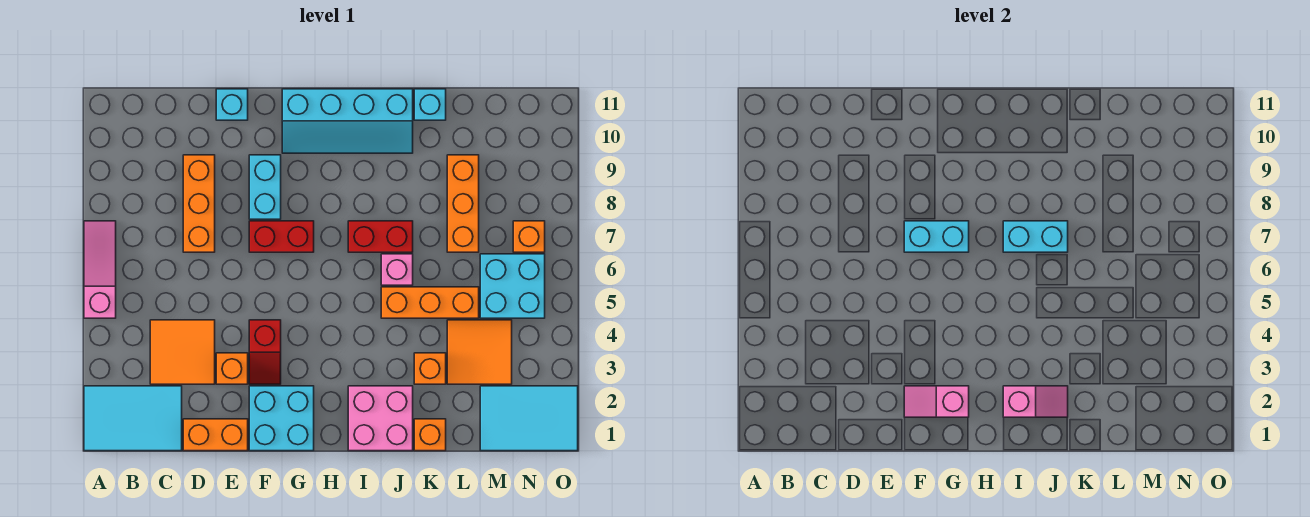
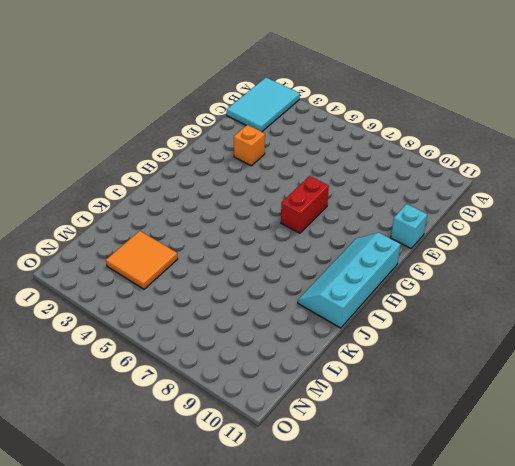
none -> pink slope A5:A7 level 1 top 5
none -> orange tile C3:D4 level 1
none -> orange brick D1:E1 level 1

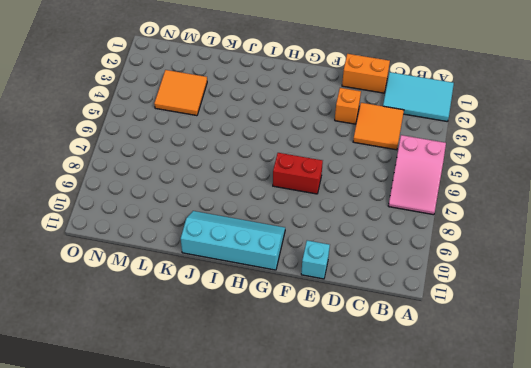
pink slope A5:B7 level 1 top 5 -> pink slope A5:A7 level 1 top 5
none -> orange brick D7:D9 level 1
none -> cyan brick F1:G2 level 1
none -> red slope F3:F4 level 1 top 4

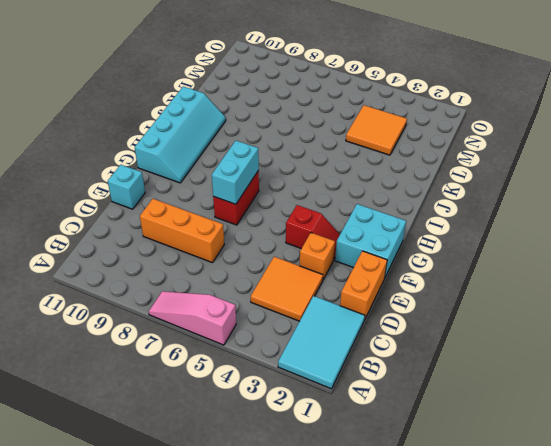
none -> cyan brick F8:F9 level 1
none -> pink brick I1:J2 level 1
none -> red brick I7:J7 level 1

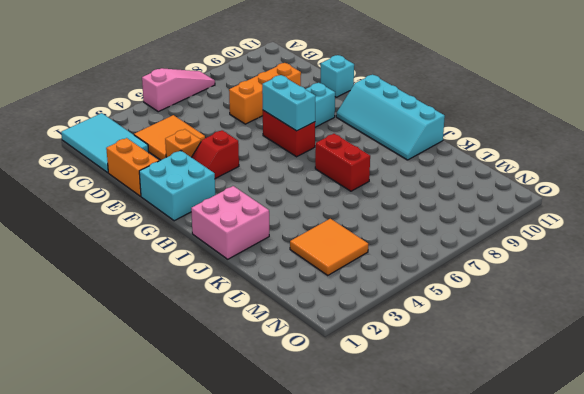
none -> orange brick J5:L5 level 1
none -> pink brick J6 level 1
none -> orange brick K1 level 1

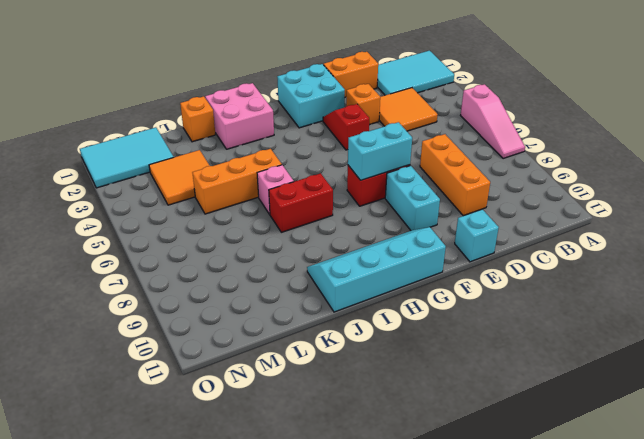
none -> orange brick K3 level 1
none -> cyan brick K11 level 1
none -> orange brick L7:L9 level 1

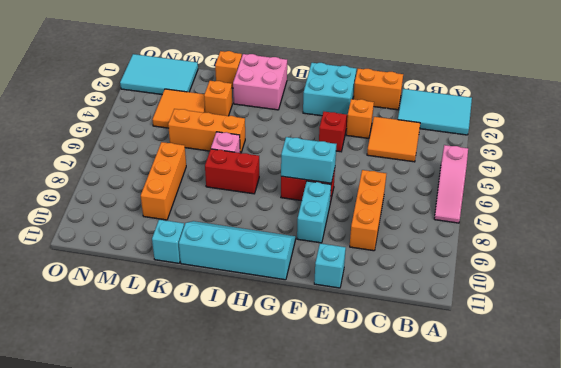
none -> cyan brick M5:N6 level 1
none -> orange brick N7 level 1
none -> pink slope F2:G2 level 2 top G

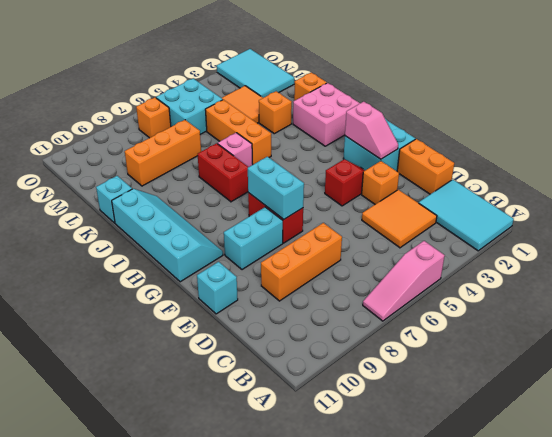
none -> pink slope I2:J2 level 2 top I
none -> cyan brick I7:J7 level 2

